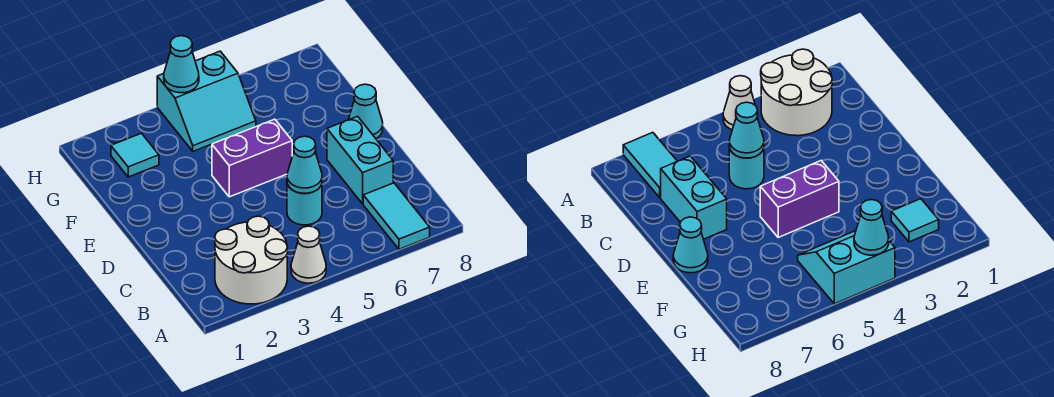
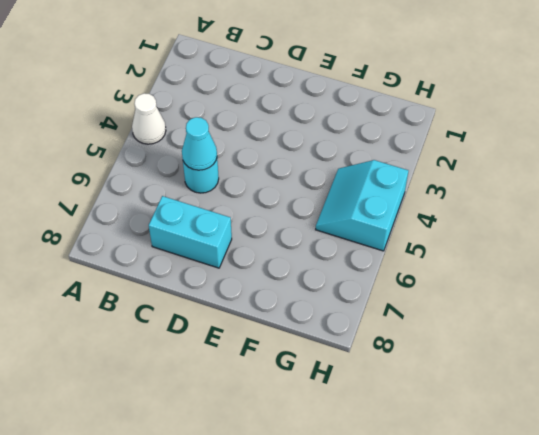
none -> white round brick A2:B3 level 1
none -> cyan tile A7:B7 level 1

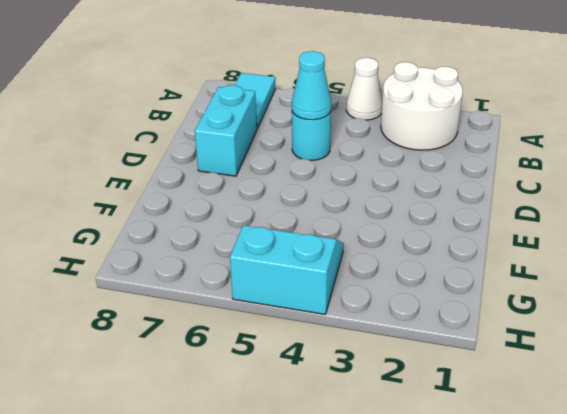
none -> purple brick E4:E5 level 1
none -> cyan cone E8 level 1

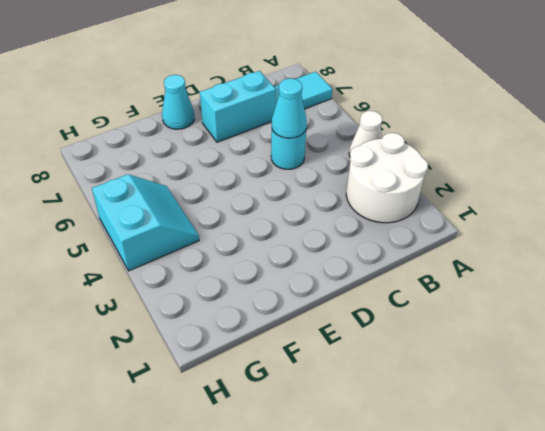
none -> purple brick E4:E5 level 1
none -> cyan tile G2 level 1

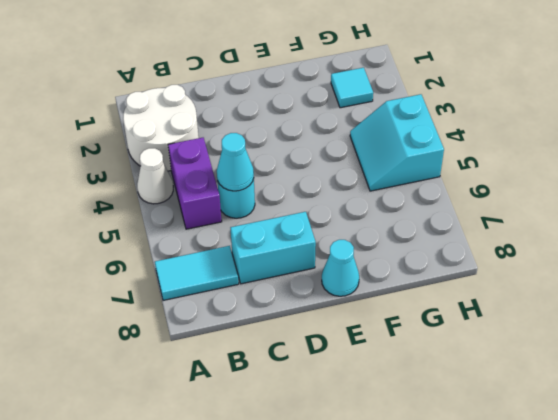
purple brick B4:B5 level 1 -> purple brick E4:E5 level 1
none -> cyan cone H4 level 2

